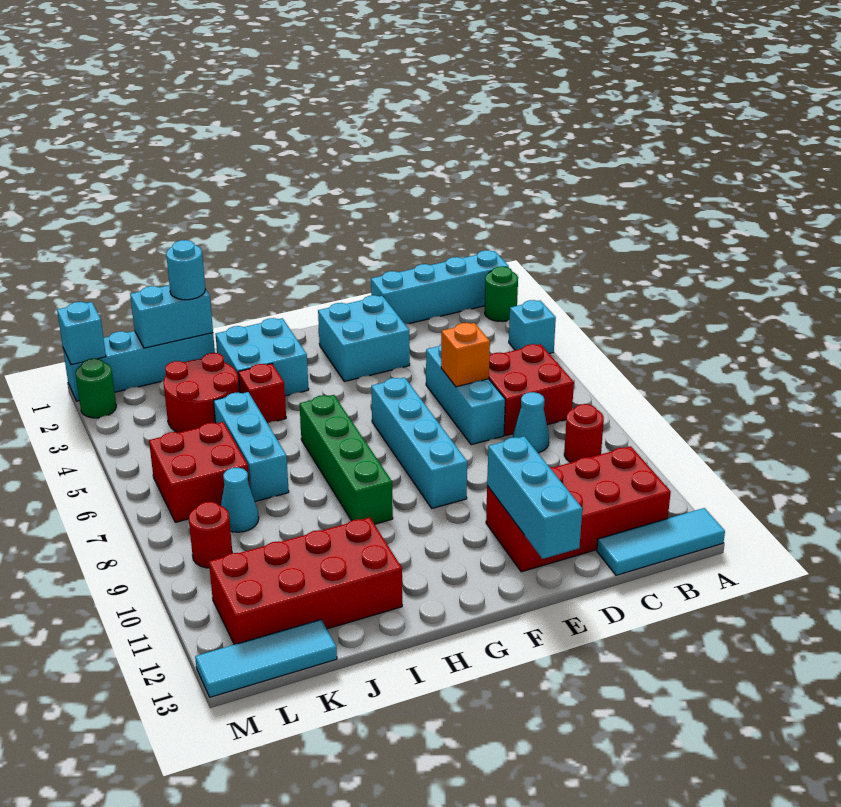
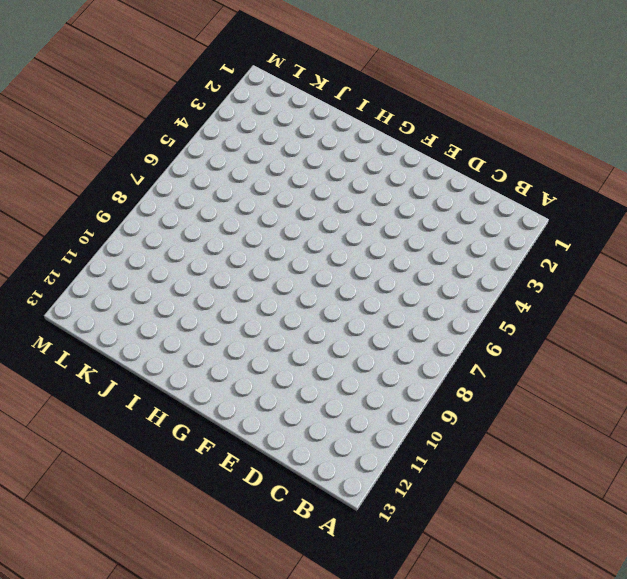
none -> cyan brick A1:D1 level 1
none -> green round brick A2 level 1
none -> cyan brick A4 level 1

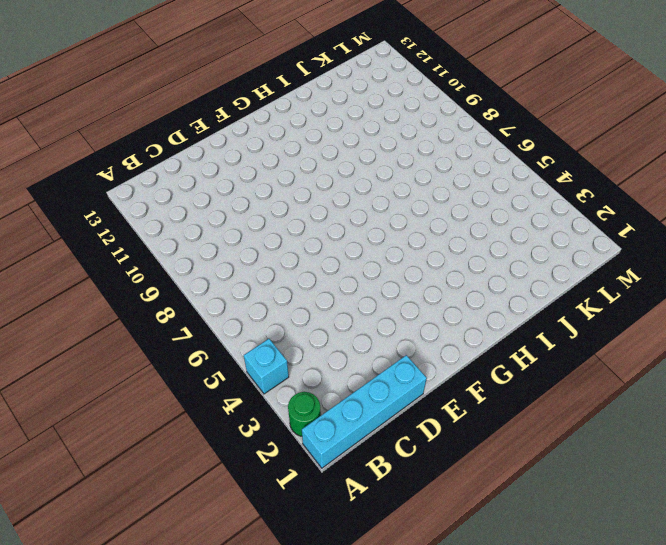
none -> cyan tile A13:C13 level 1
none -> red brick B6:C7 level 1
none -> red round brick B9 level 1

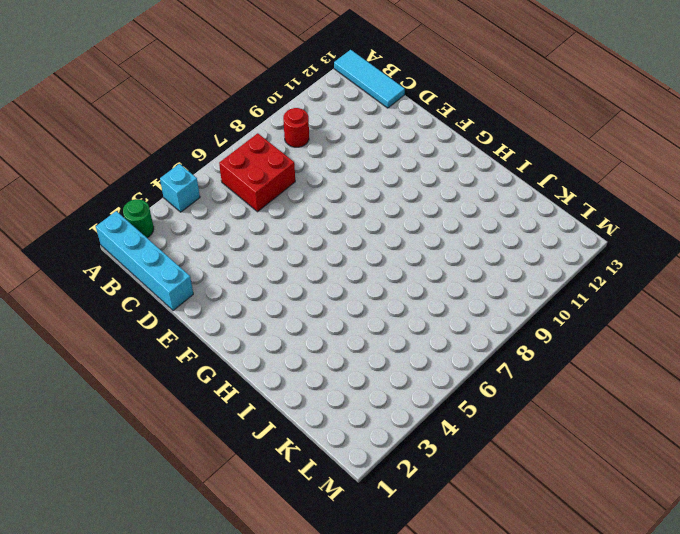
none -> red brick B11:E12 level 1
none -> cyan cone C8 level 1
none -> cyan brick D5:D7 level 1

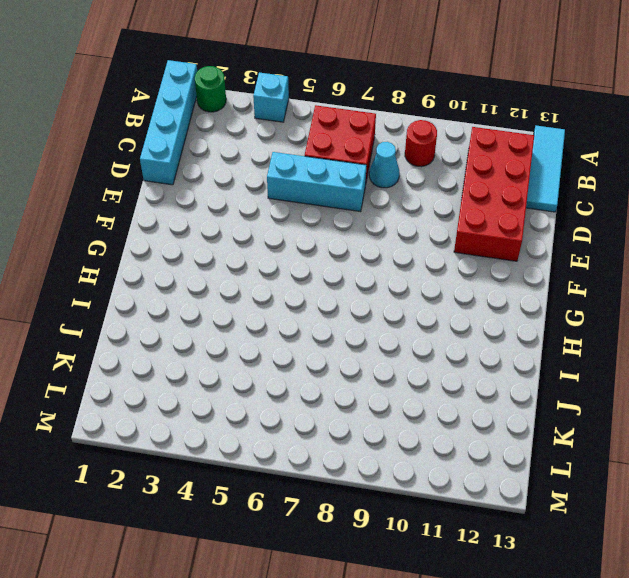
none -> cyan brick E2:F3 level 1
none -> cyan brick F6:F9 level 1
none -> cyan brick H2:I3 level 1

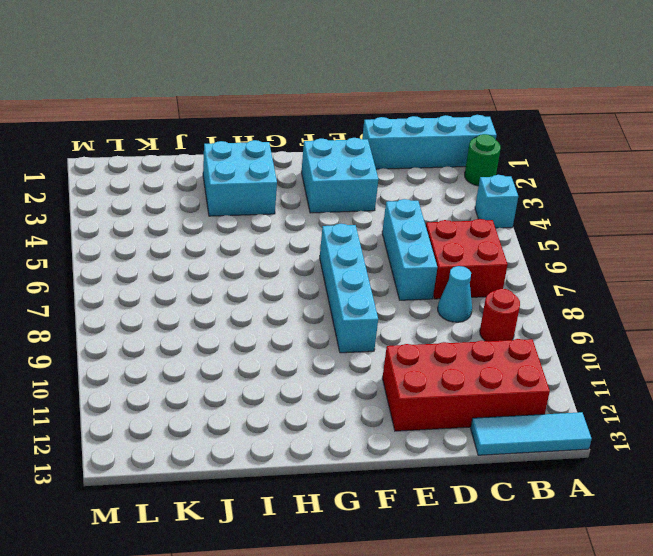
none -> green brick H6:H9 level 1
none -> red brick I4 level 1
none -> red brick I11:L12 level 1

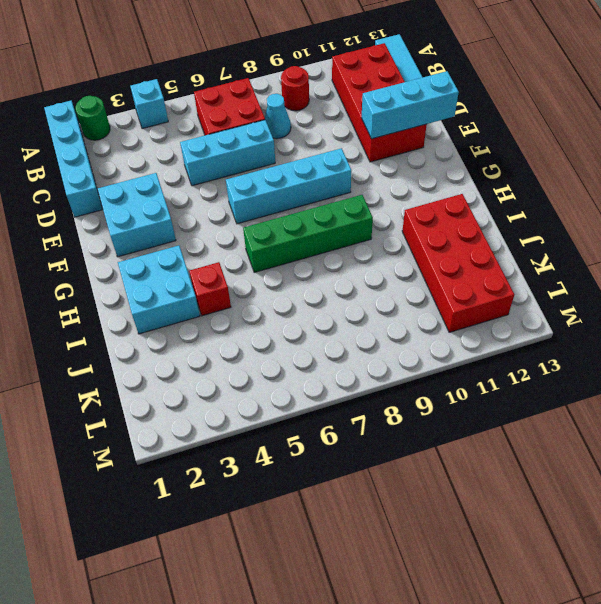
none -> cyan brick J1:M1 level 1
none -> red round brick J3:K4 level 1
none -> cyan brick J5:J7 level 1

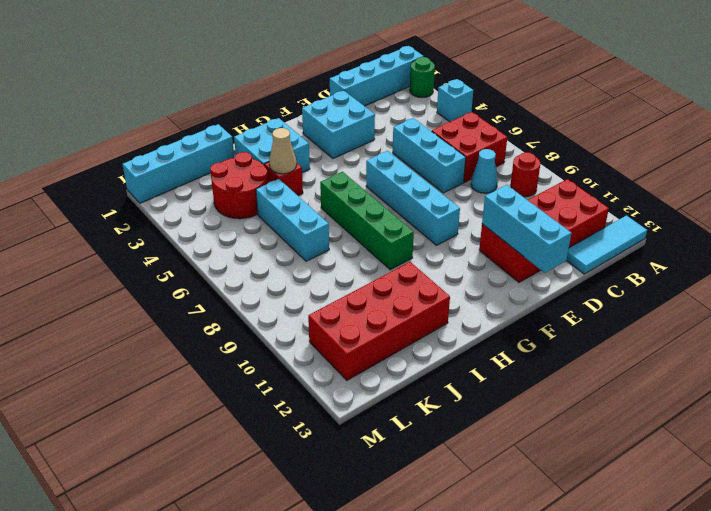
tan cone I4 level 2 -> none
none -> red brick K6:L7 level 1
none -> cyan cone K8 level 1
none -> cyan tile K13:M13 level 1

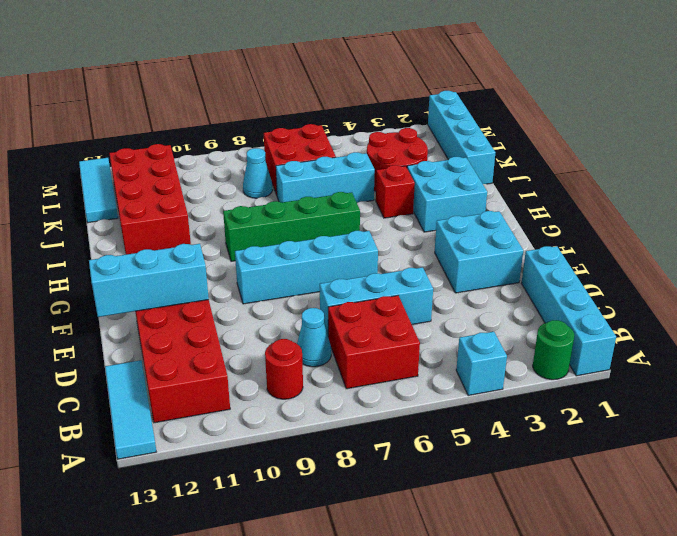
none -> red round brick L9 level 1
none -> green round brick M2 level 1
none -> orange brick D6 level 2

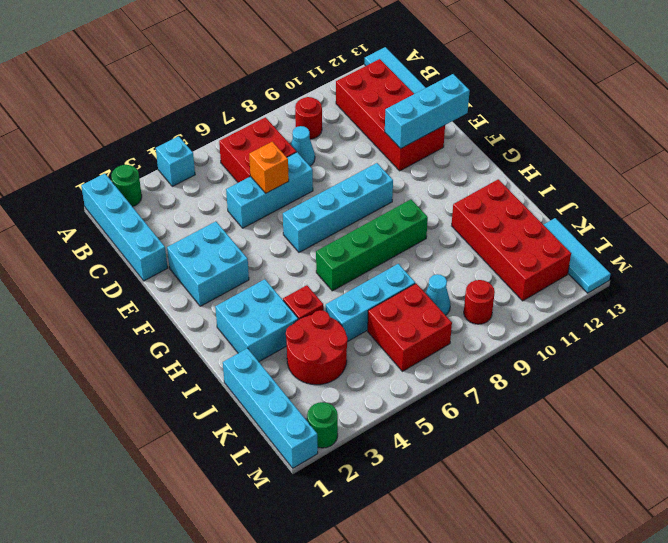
none -> cyan brick J1:K1 level 2
none -> cyan brick M1 level 2
none -> cyan round brick J1 level 3

